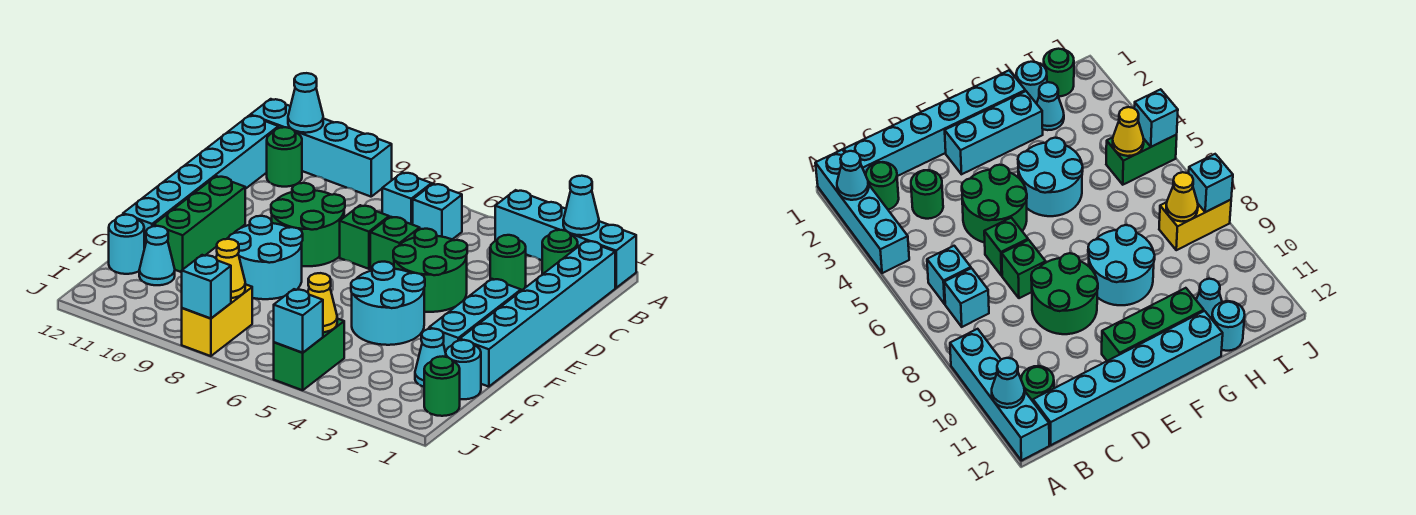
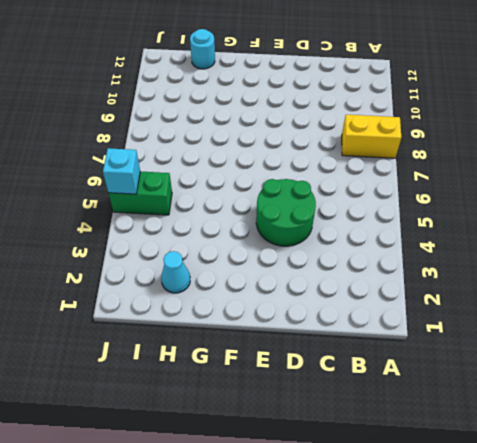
yellow brick A8:B8 level 1 -> yellow brick I8:J8 level 1
none -> cyan brick A1:A4 level 1
none -> cyan brick A9:A12 level 1
none -> cyan brick B1:G1 level 1
none -> green round brick B2 level 1

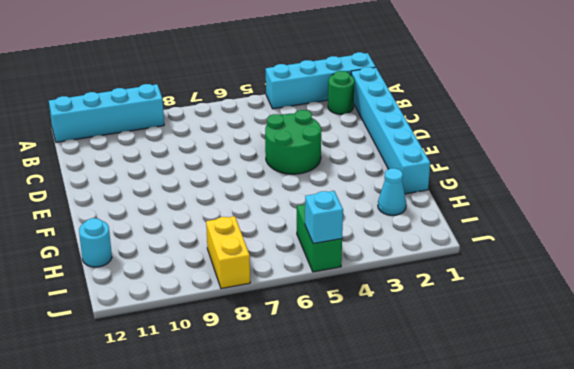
none -> cyan brick B6 level 1
none -> cyan brick B7 level 1
none -> green round brick B11 level 1
none -> cyan brick B12:G12 level 1

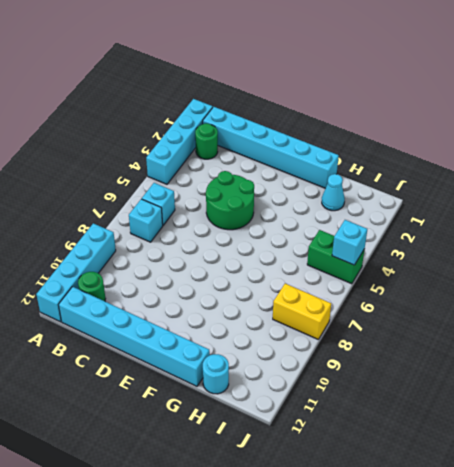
none -> green round brick C3 level 1
none -> green brick D6 level 1
none -> green brick D7 level 1
none -> green round brick D8:E9 level 1

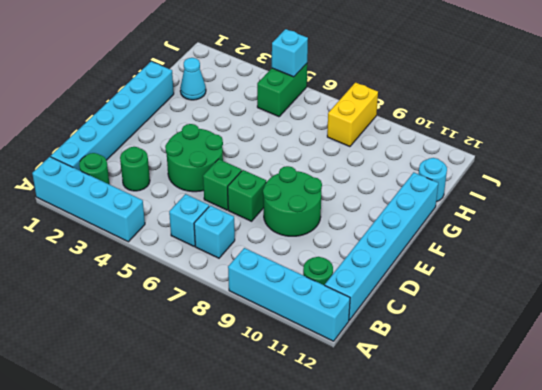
none -> cyan brick E2:G2 level 1
none -> green brick E11:G11 level 1
none -> cyan round brick F4:G5 level 1
none -> cyan round brick F8:G9 level 1

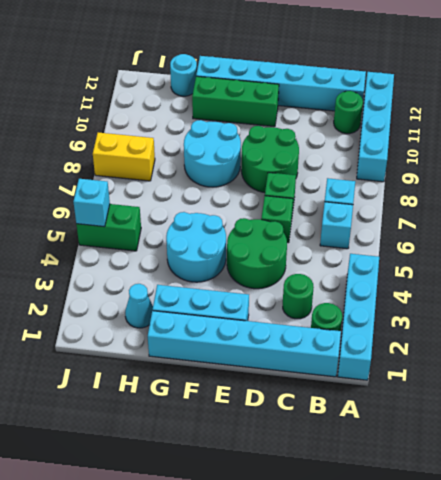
none -> cyan round brick H1 level 1
none -> cyan cone H11 level 1
none -> green round brick I1 level 1
none -> cyan cone A2 level 2

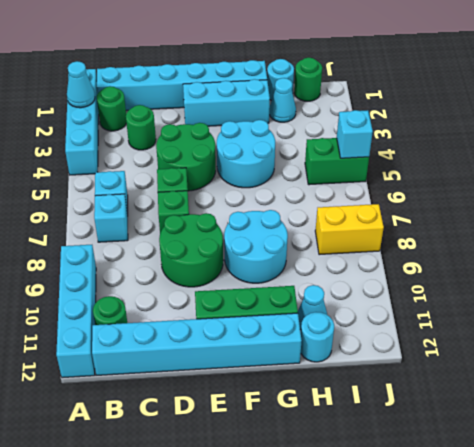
none -> cyan cone A11 level 2
none -> yellow cone I5 level 2
none -> yellow cone I8 level 2
none -> cyan brick J8 level 2

